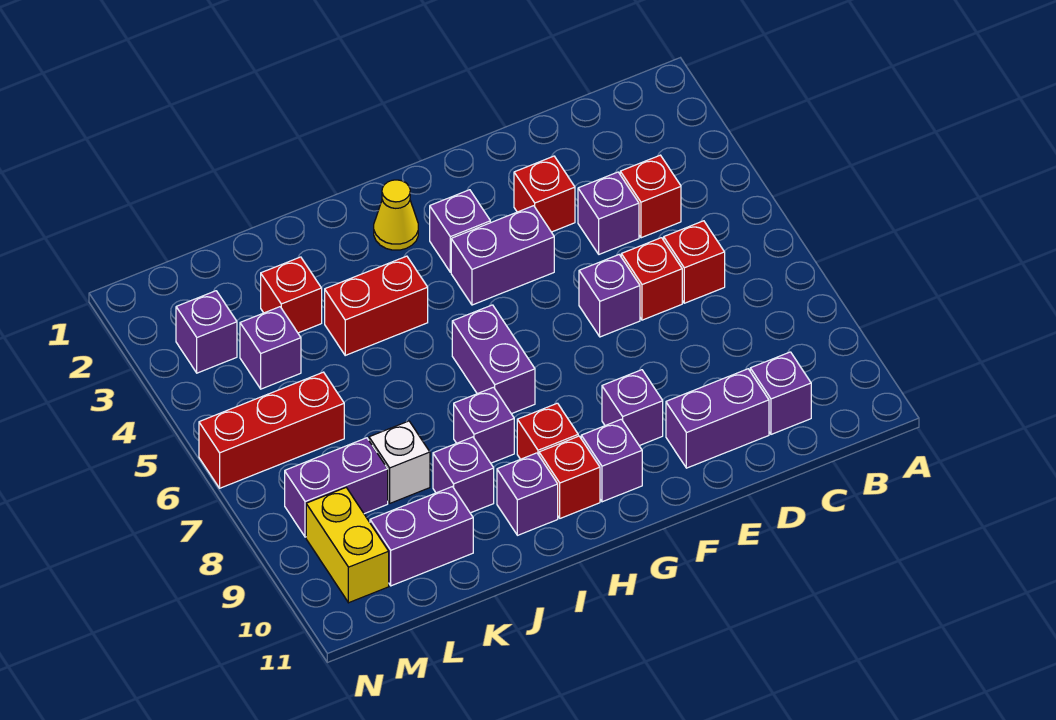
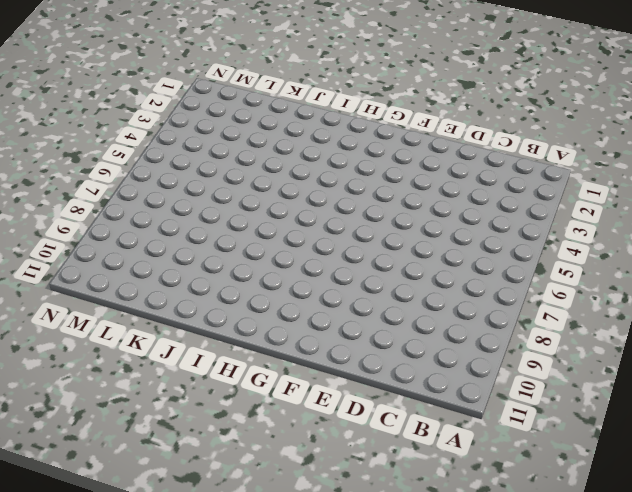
none -> red brick C4 level 1
none -> red brick C6 level 1
none -> purple brick C10 level 1

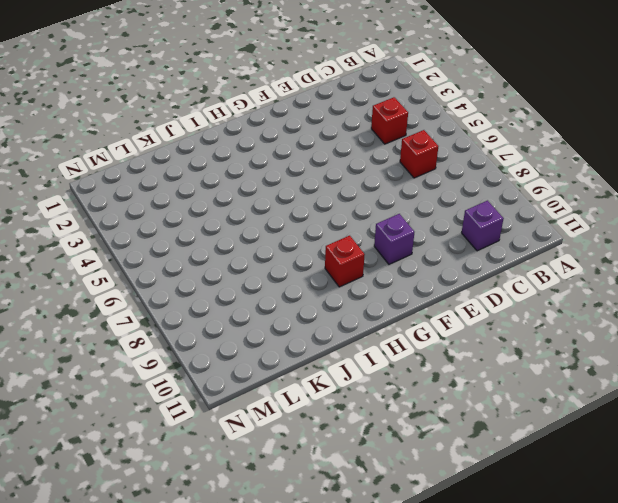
none -> purple brick D4 level 1
none -> red brick D6 level 1
none -> purple brick D10:E10 level 1

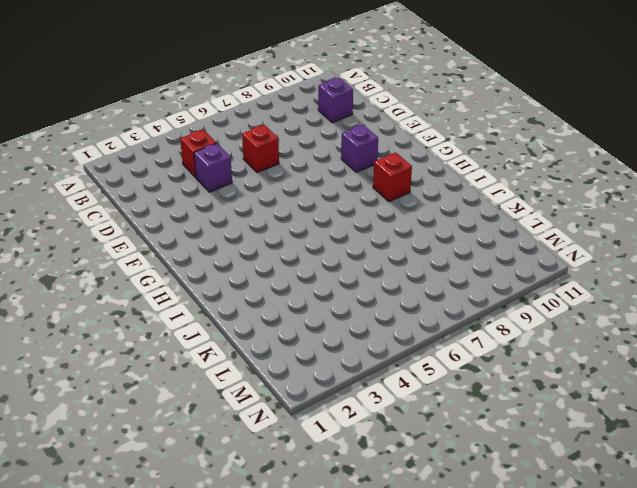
none -> red brick C6 level 1
none -> purple brick D10:E10 level 1
none -> red brick E3 level 1

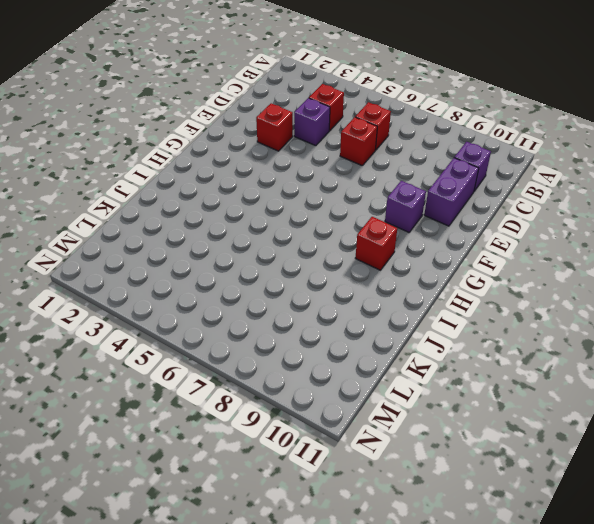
none -> purple brick E6 level 1
none -> purple brick F4:G4 level 1
none -> purple brick G3 level 1

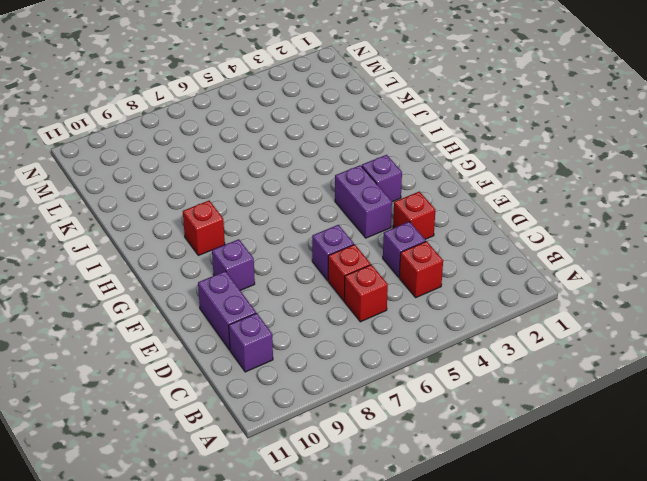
none -> purple brick G10 level 1
none -> yellow cone H2 level 1
none -> purple brick H6:H7 level 1

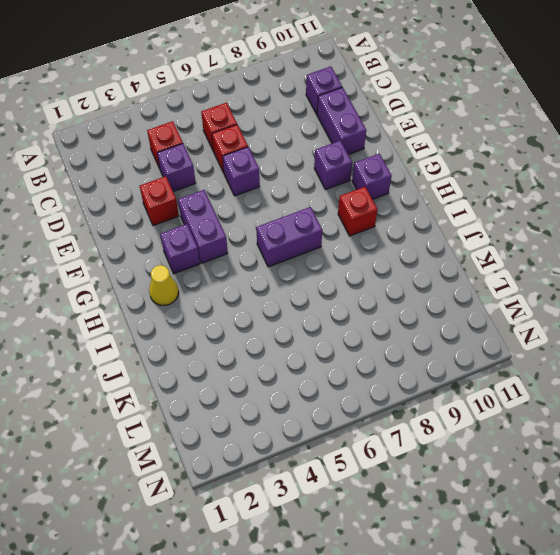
none -> red brick H10 level 1
none -> red brick I4:J4 level 1
none -> purple brick I8 level 1

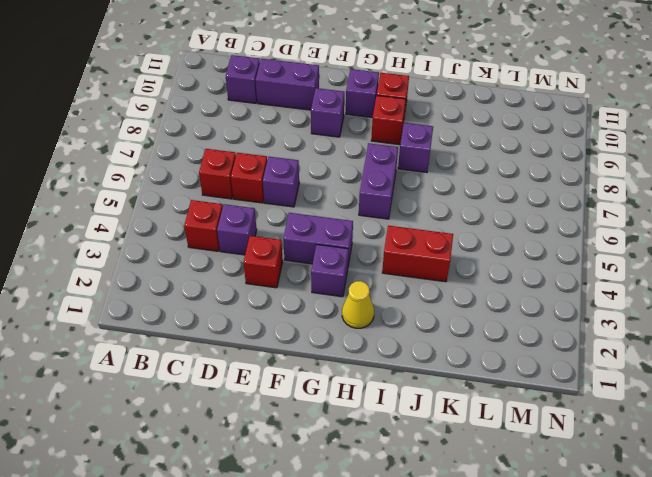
none -> purple brick I10 level 1
none -> purple brick J9 level 1
none -> red brick K3 level 1

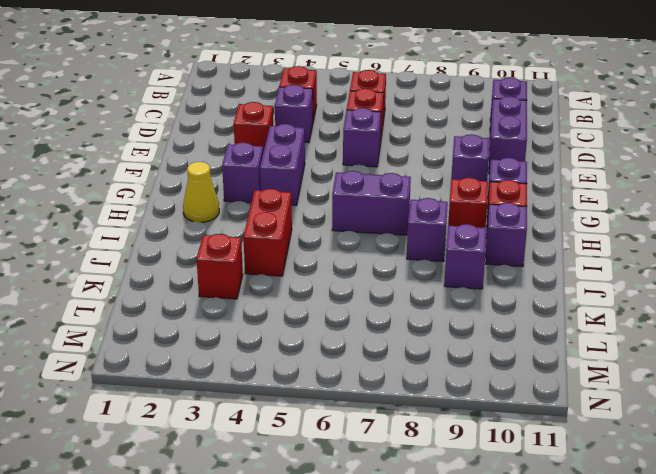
none -> white brick K8 level 1
none -> purple brick K10:L10 level 1
none -> purple brick L4 level 1

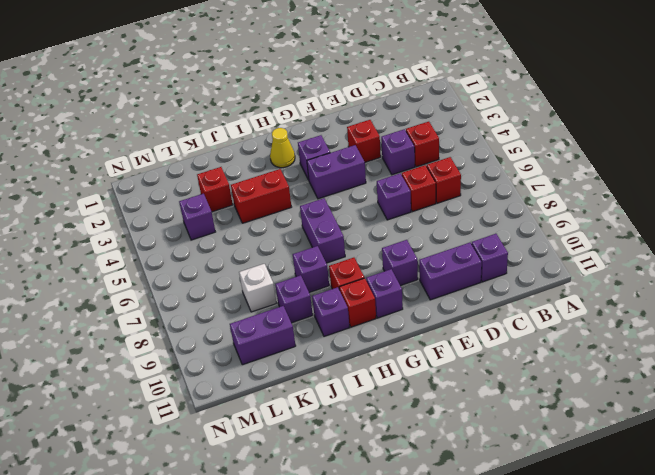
none -> red brick L6:N6 level 1
none -> purple brick L8:M8 level 1
none -> purple brick M3 level 1

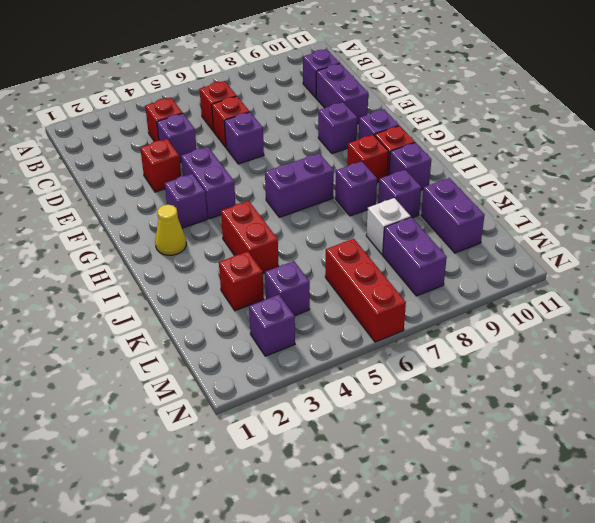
none -> yellow brick M9:M10 level 1

